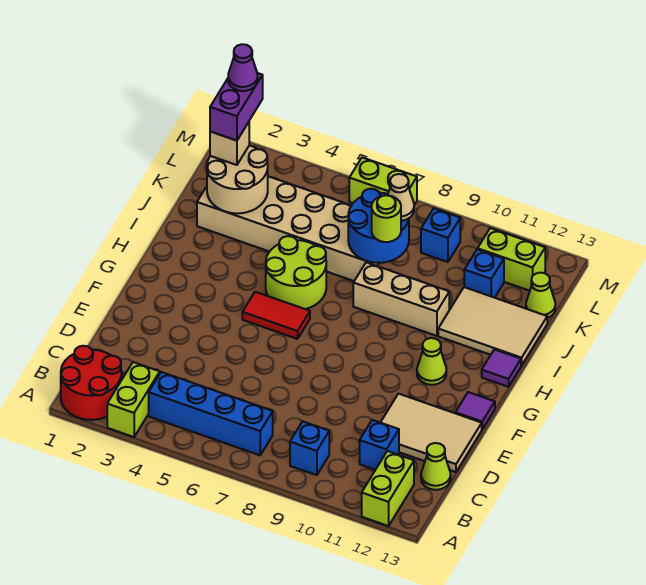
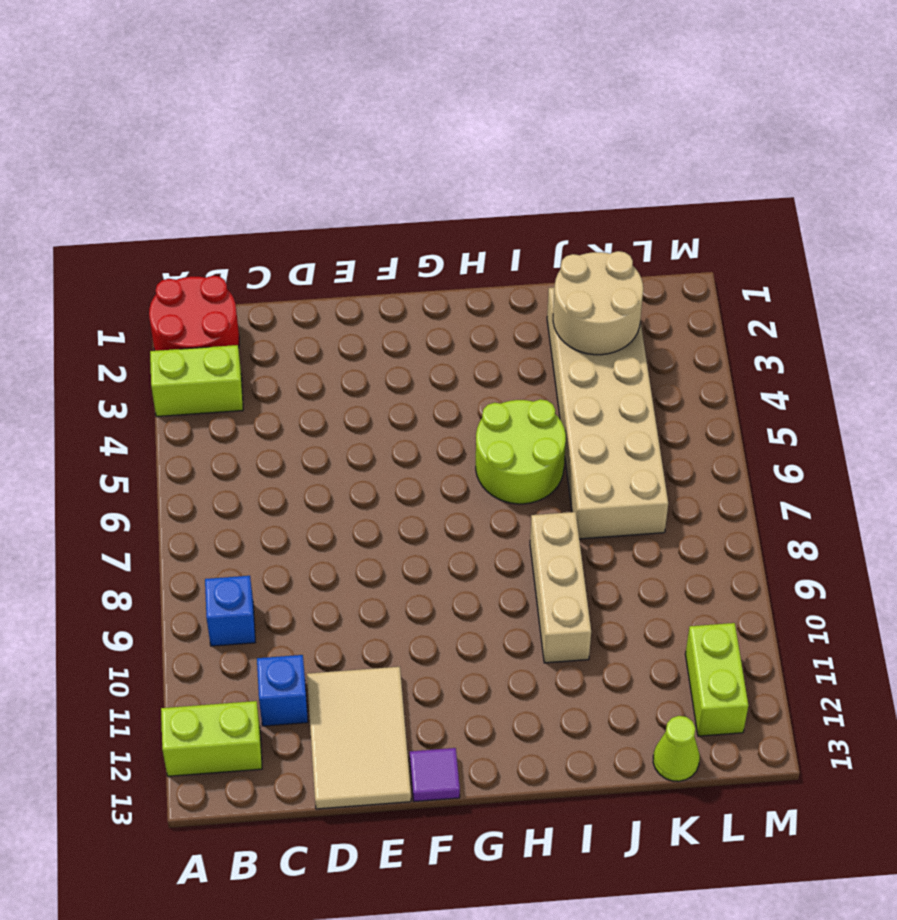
none -> blue brick B4:B7 level 1
none -> lime cone C13 level 1
none -> red tile G5:G6 level 1

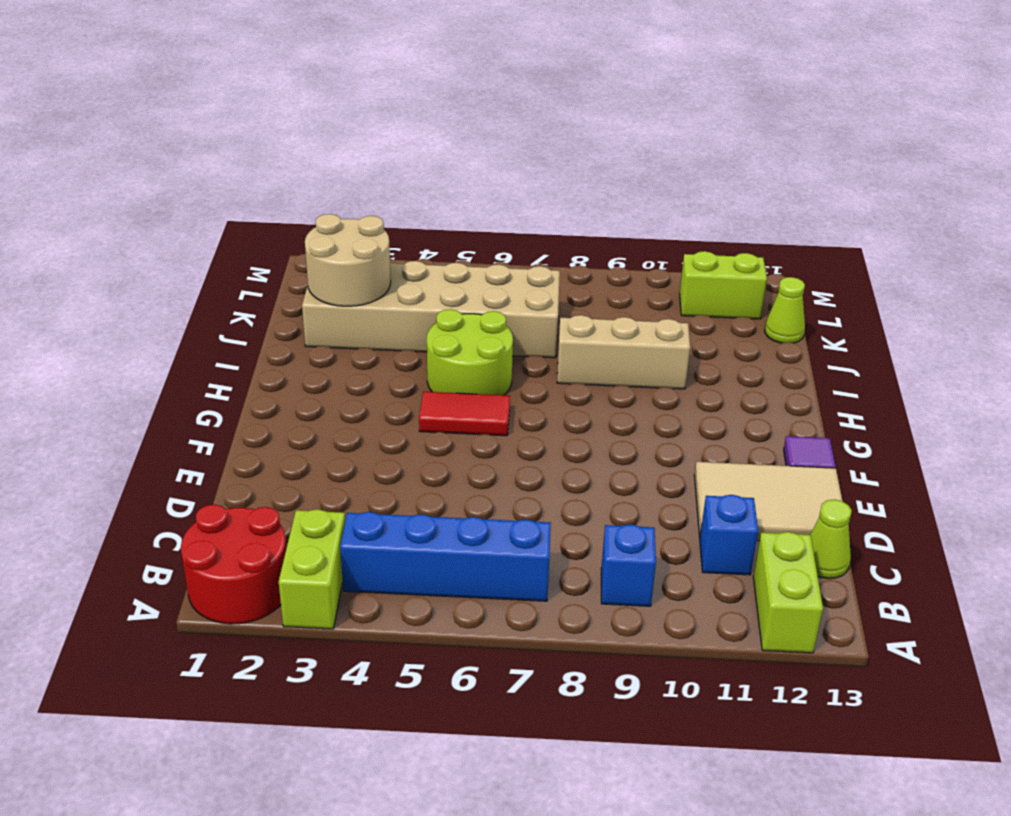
none -> lime cone G11 level 1
none -> purple tile H13 level 1
none -> tan tile I11:J13 level 1

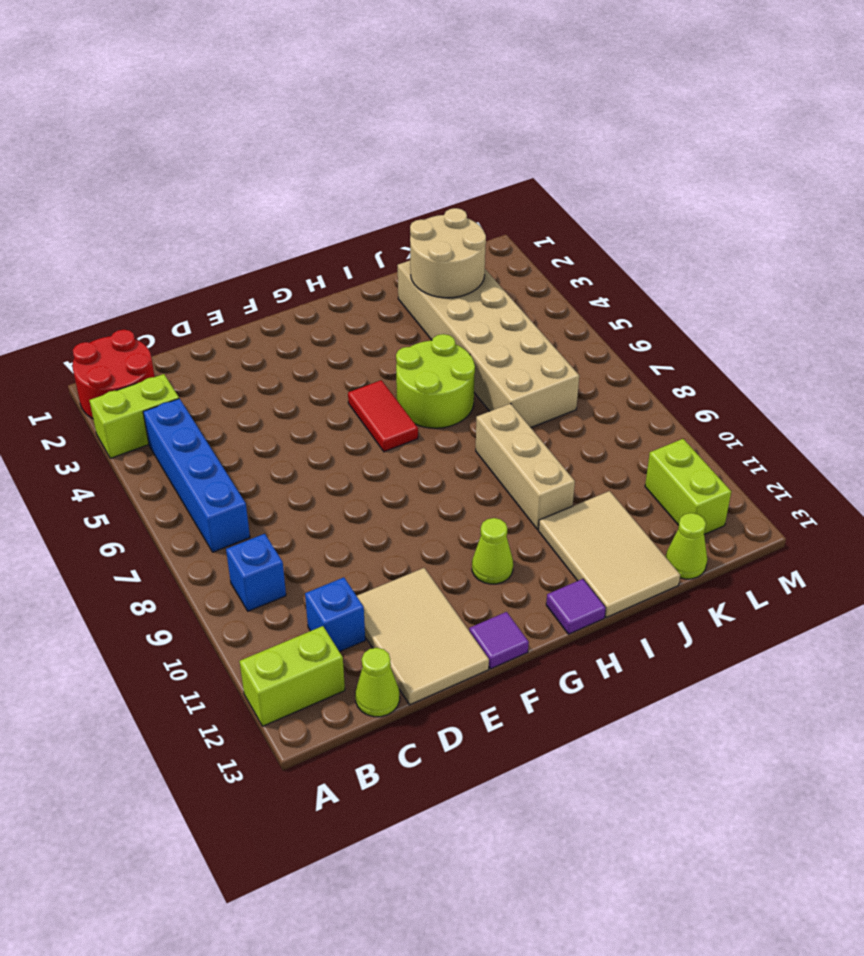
none -> blue brick K11 level 1
none -> blue brick L9 level 1
none -> lime brick M6:M7 level 1

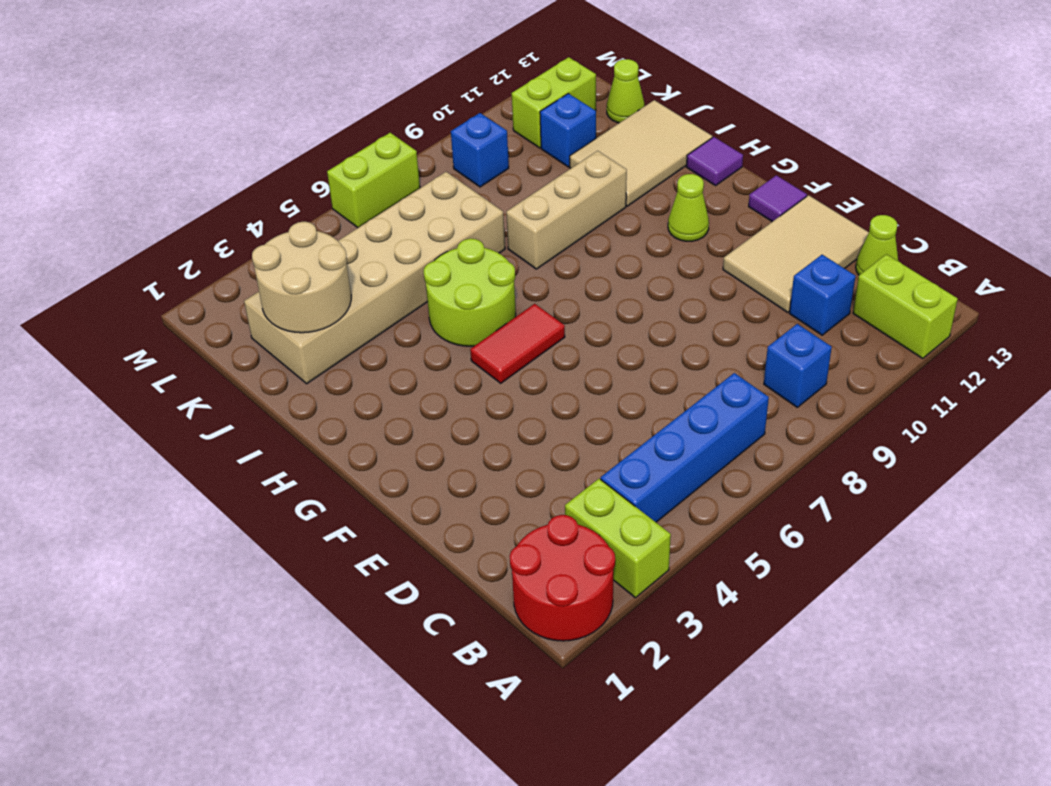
none -> blue round brick J7:K8 level 2
none -> lime round brick J8 level 3
none -> tan brick K2 level 3

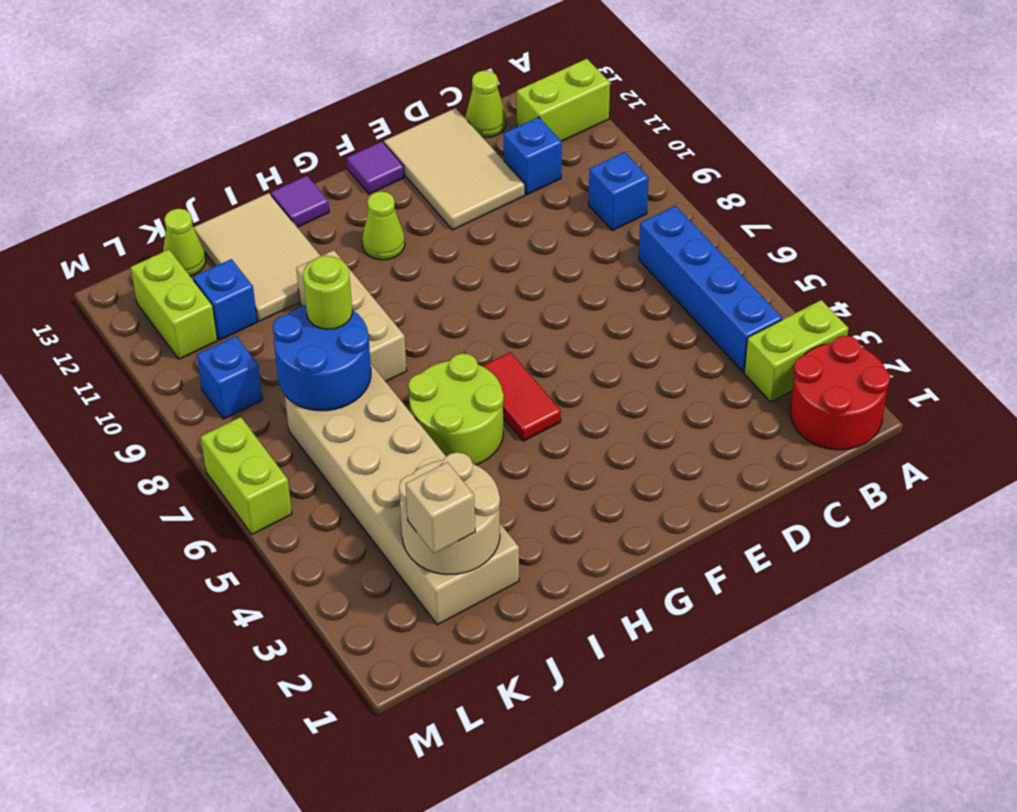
none -> tan cone K8 level 3
none -> purple brick K2:L2 level 4
none -> purple cone L2 level 5

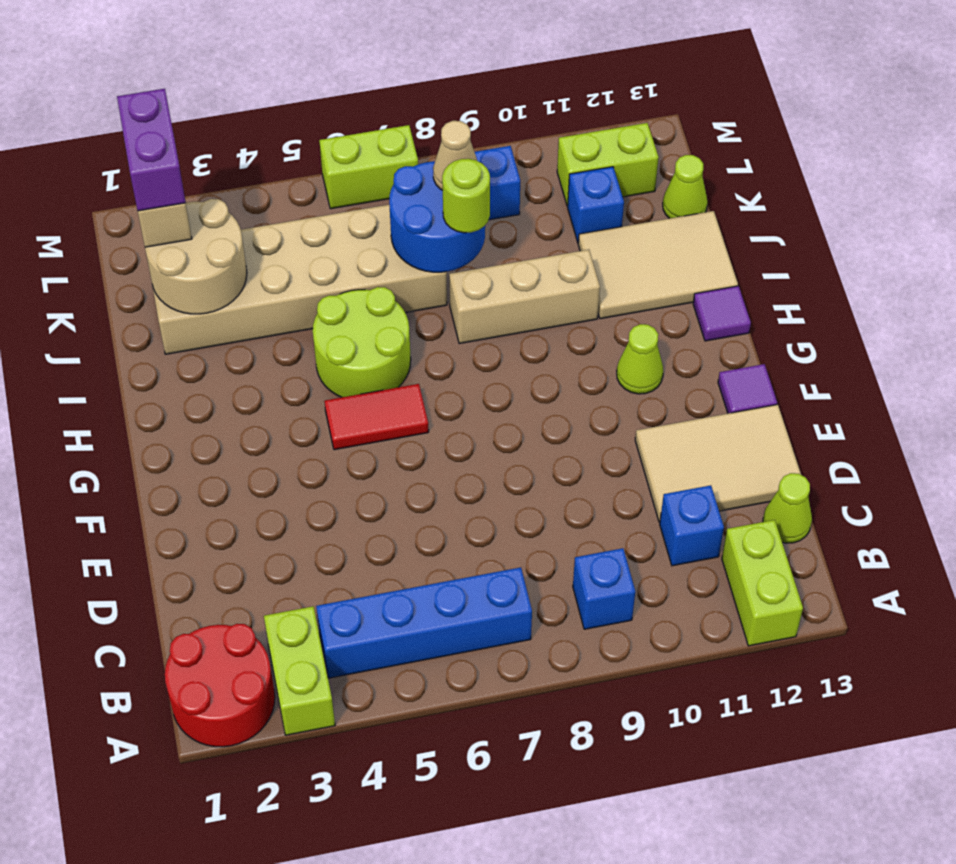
none -> purple cone L2 level 5

